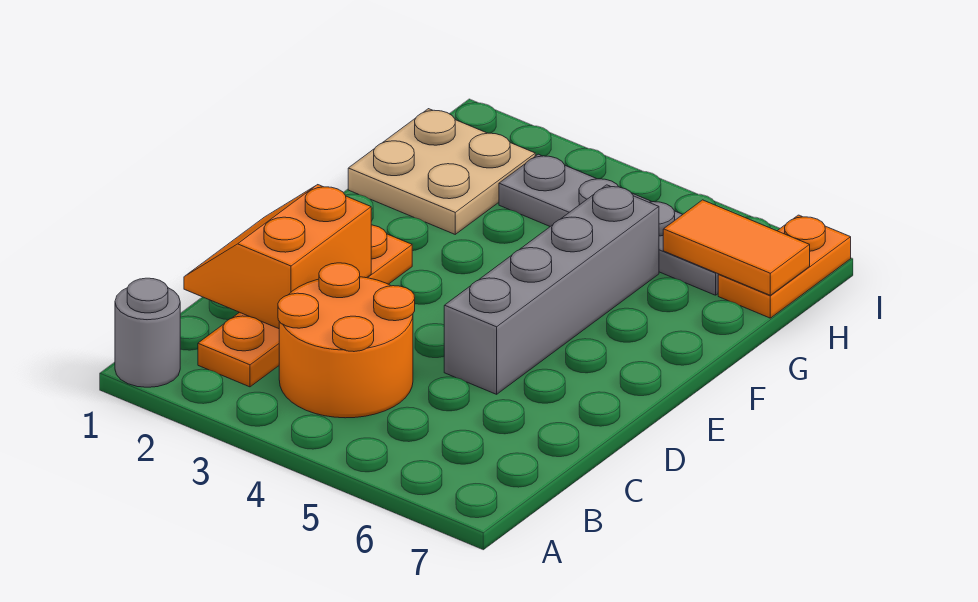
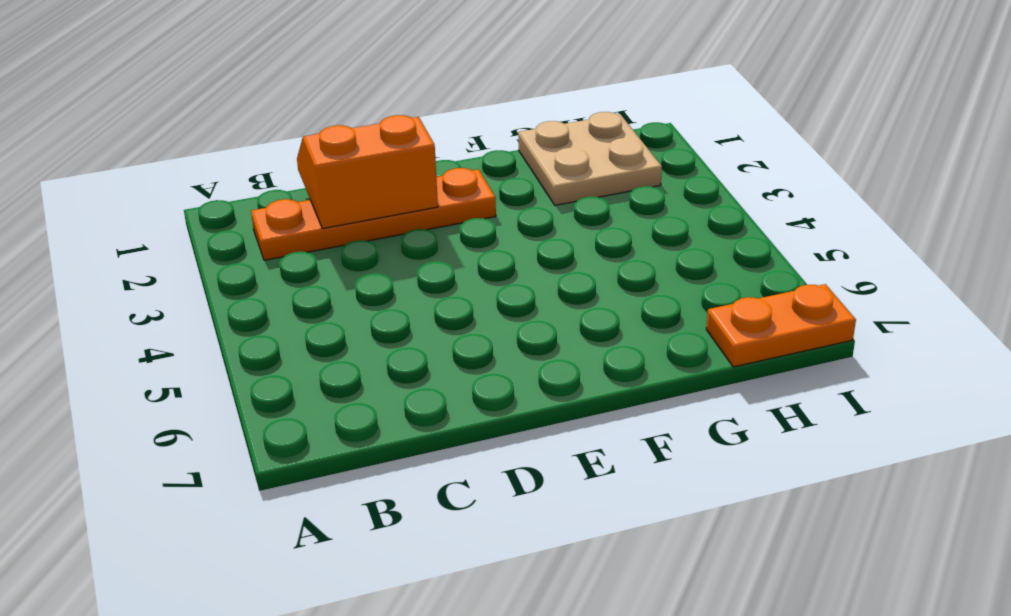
none -> grey round brick A1 level 1
none -> orange round brick B3:C4 level 1

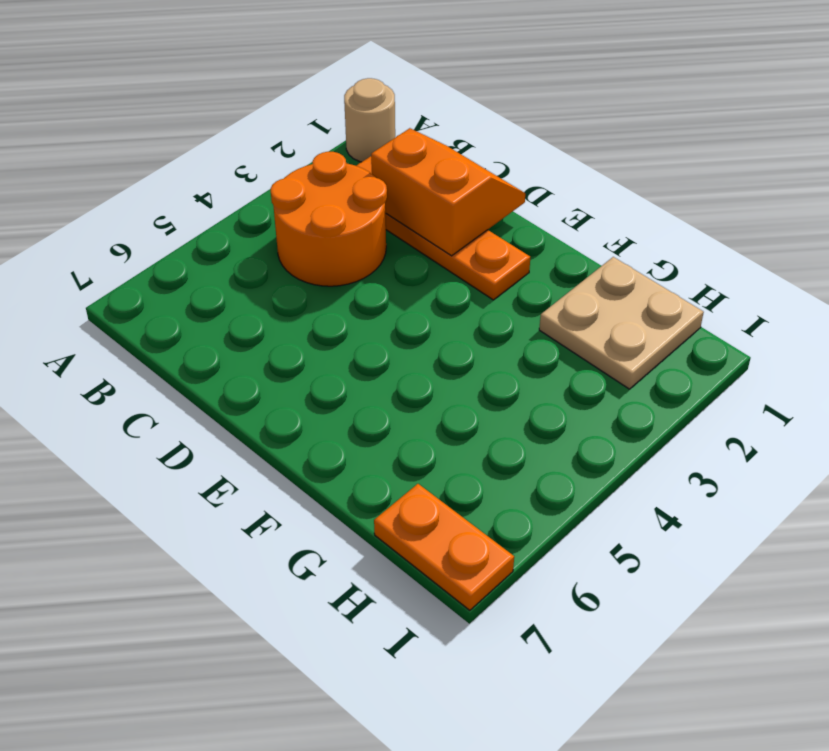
tan round brick A1 level 1 -> grey round brick A1 level 1
none -> grey brick D5:G5 level 1
none -> grey plate H3:H6 level 1

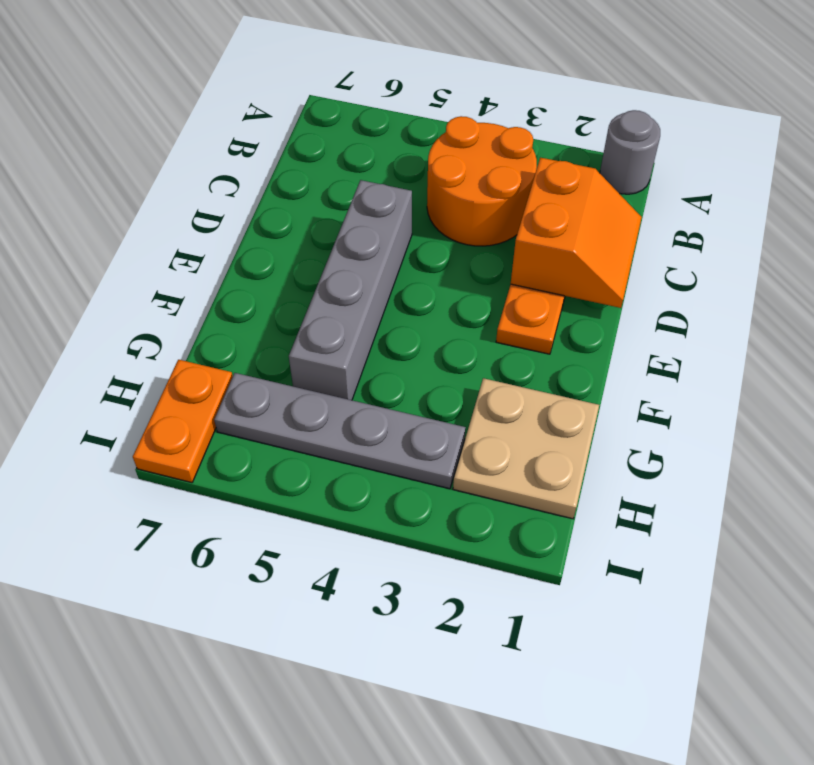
none -> orange tile H6:H7 level 2

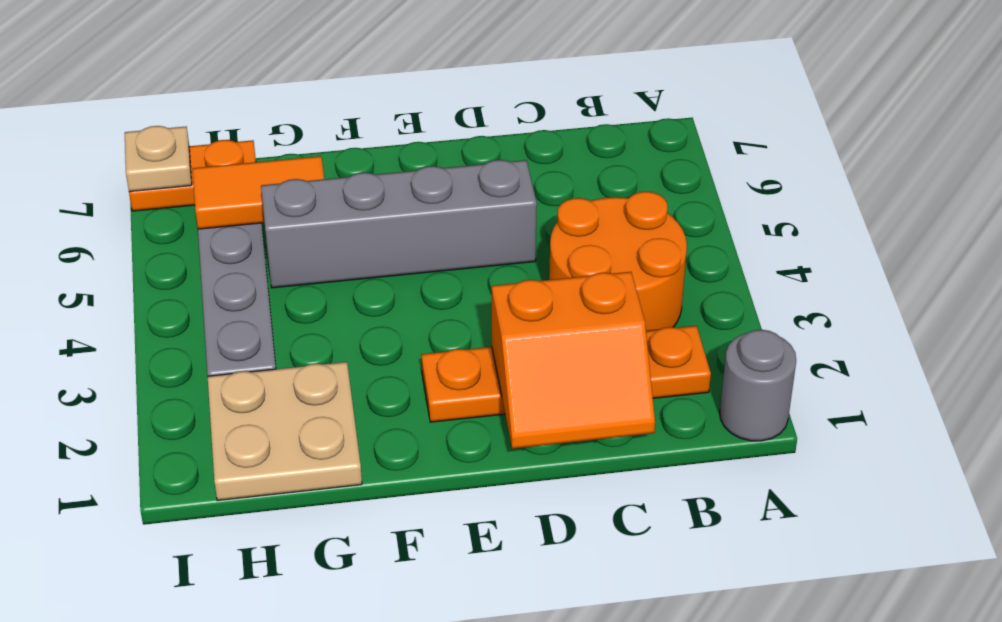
orange tile G6:H6 level 2 -> orange tile H6:H7 level 2
tan plate I7 level 2 -> none

